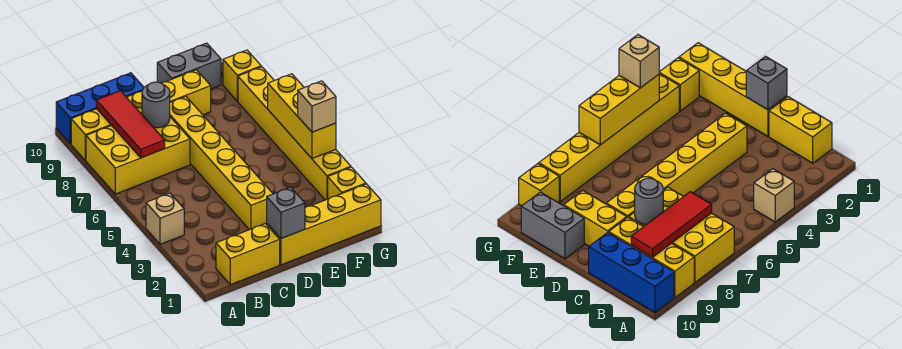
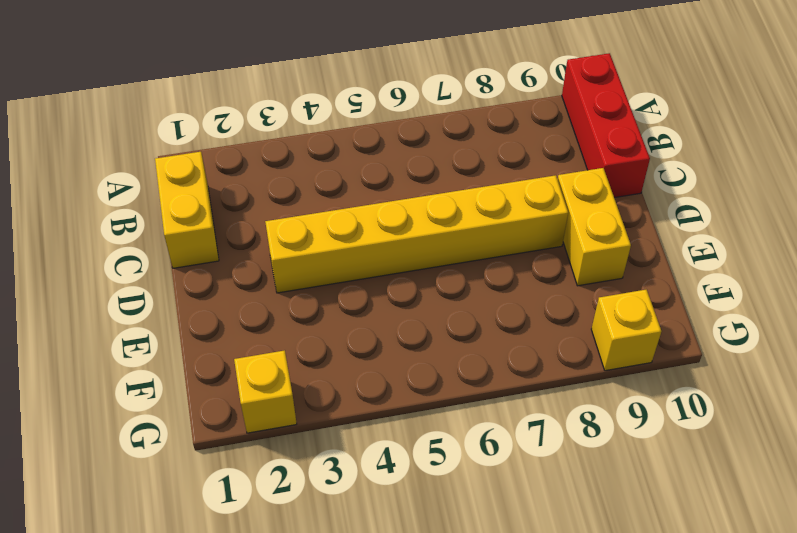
red brick A10:C10 level 1 -> blue brick A10:C10 level 1
none -> tan brick A4 level 1
none -> yellow brick A7:C8 level 1
none -> yellow brick A9:C9 level 1

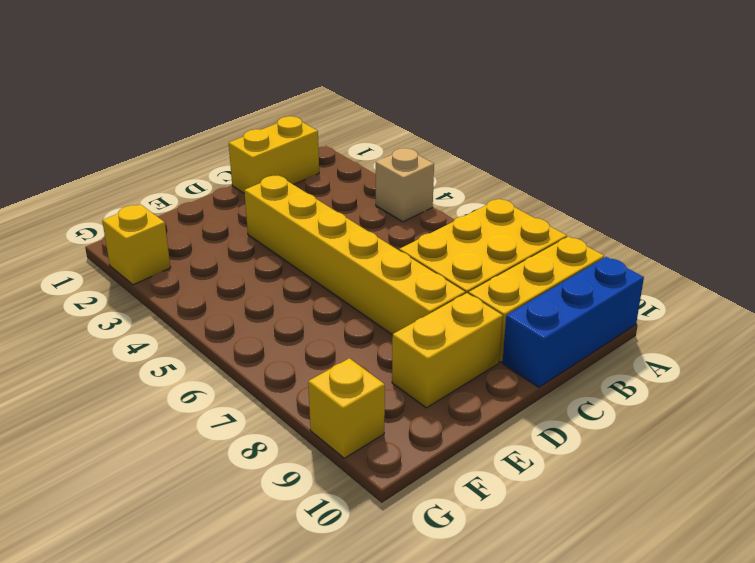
none -> yellow brick D1:G1 level 1
none -> grey brick E10:F10 level 1
none -> yellow brick G3:G8 level 1

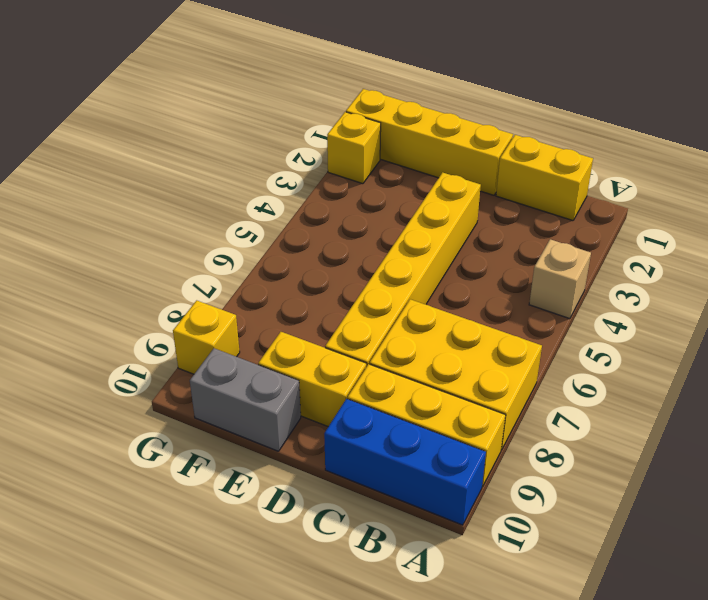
none -> yellow brick G3:G8 level 1
none -> red tile B7:B9 level 2
none -> grey round brick C8 level 2

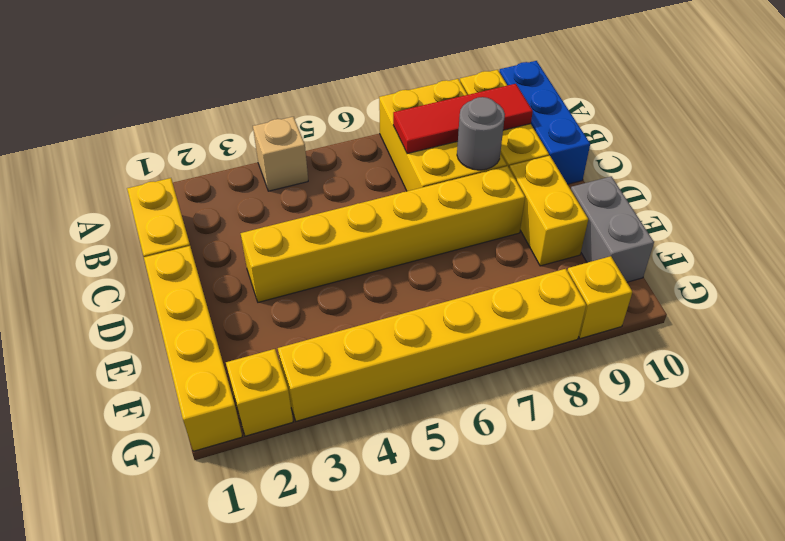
none -> grey brick D1 level 2
none -> yellow brick G4:G6 level 2
none -> tan brick G4 level 3

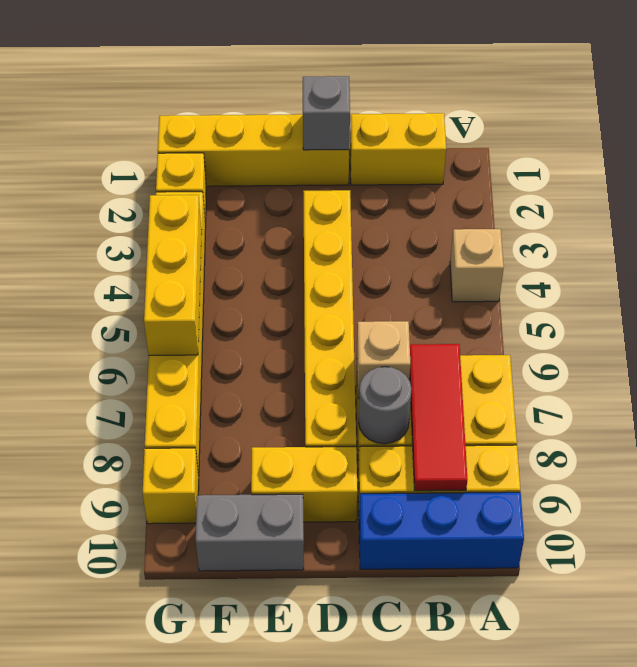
tan brick C7 level 2 -> tan brick G4 level 3

